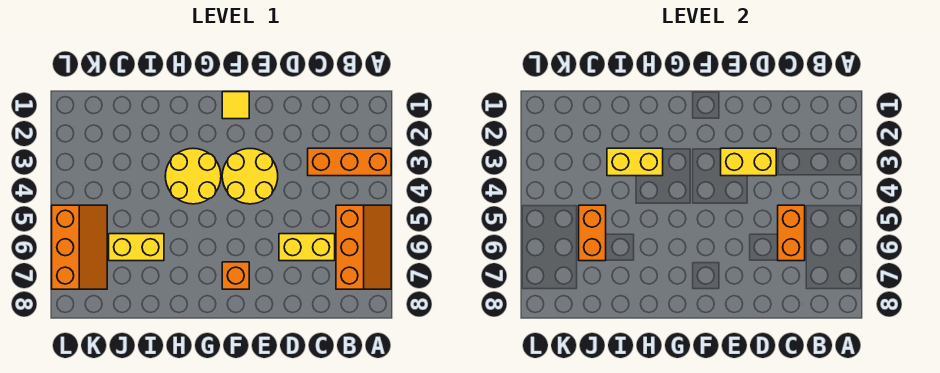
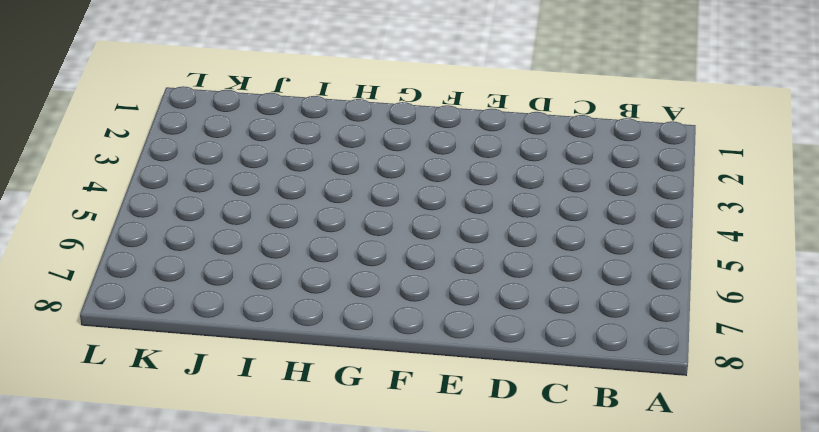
none -> orange brick A3:C3 level 1
none -> orange slope A5:B7 level 1 top B
none -> yellow brick C6:D6 level 1

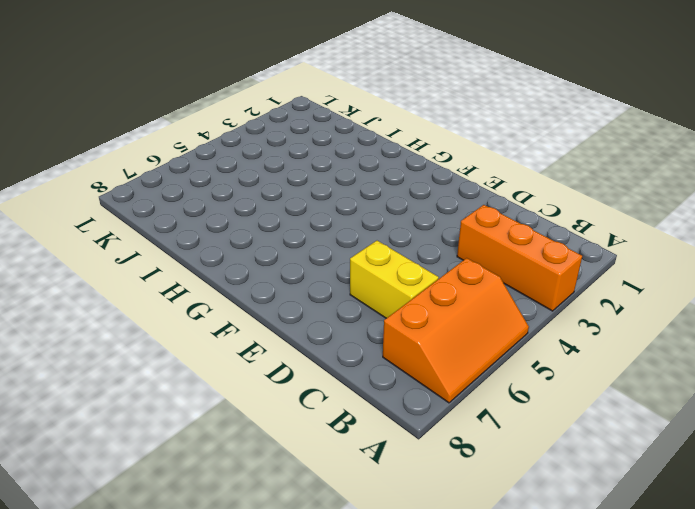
none -> yellow round brick E3:F4 level 1
none -> yellow tile F1 level 1
none -> orange brick F7 level 1

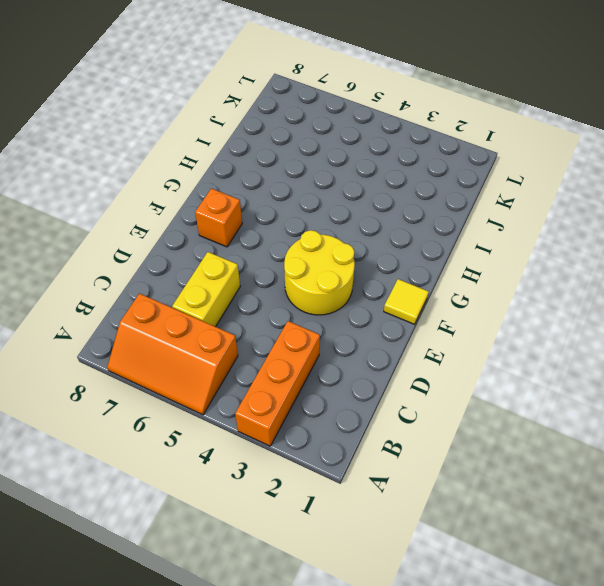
none -> yellow round brick G3:H4 level 1
none -> yellow brick I6:J6 level 1
none -> orange slope K5:L7 level 1 top L

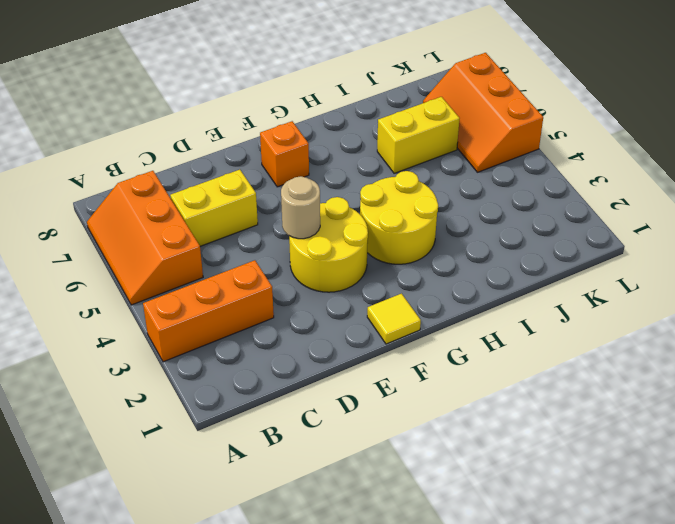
tan round brick E4 level 2 -> none
none -> orange brick C5:C6 level 2
none -> yellow brick D3:E3 level 2
none -> yellow brick H3:I3 level 2

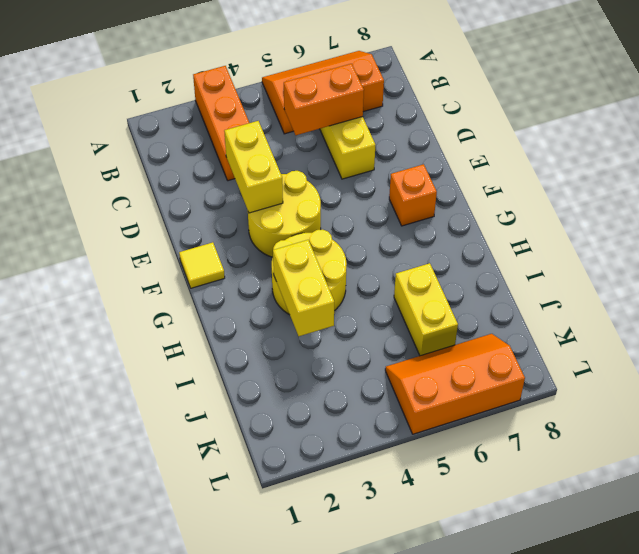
none -> orange brick J5:J6 level 2

